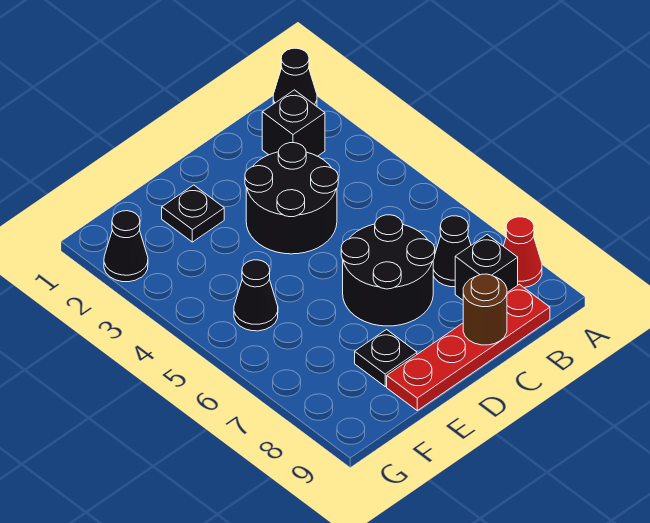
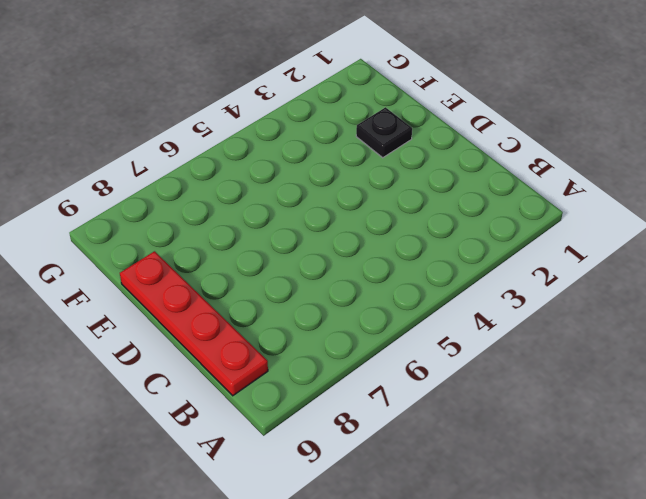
none -> black cone A1 level 1
none -> red cone A8 level 1
none -> black brick B2 level 1

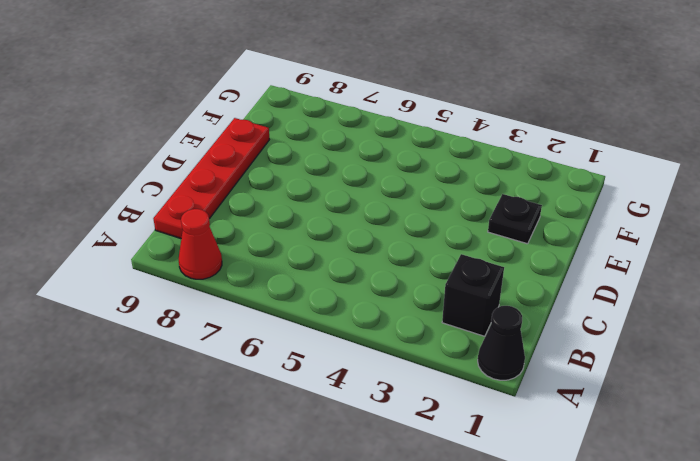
none -> black cone B7 level 1
none -> black brick B8 level 1
none -> black round brick C3:D4 level 1

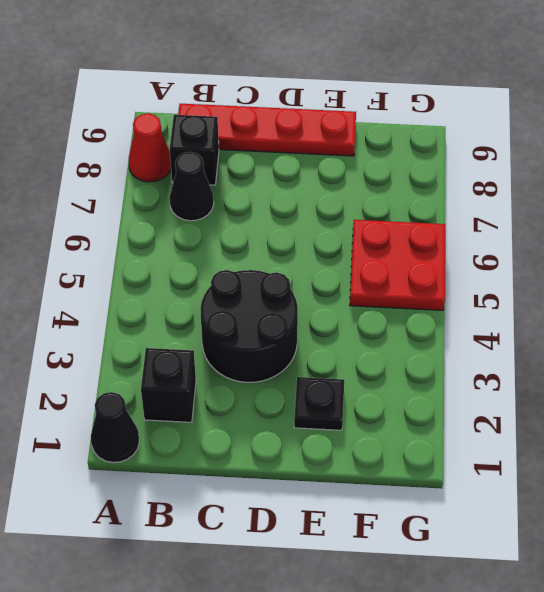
red plate F5:G6 level 1 -> black cone F5 level 1
none -> black round brick C6:D7 level 1
none -> black plate E8 level 1
none -> black cone G2 level 1

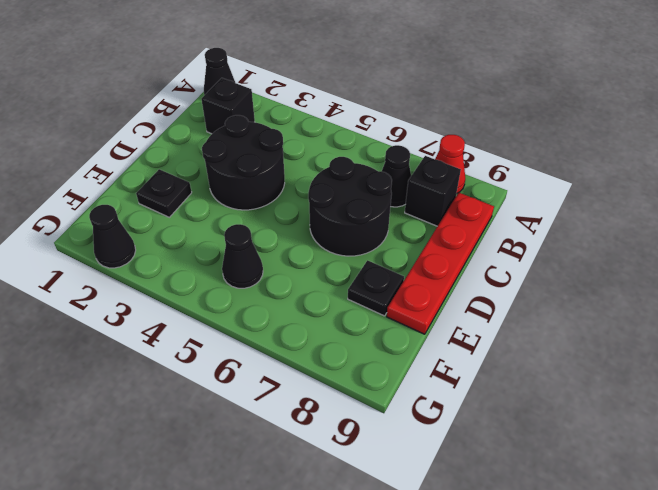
none -> brown round brick C9 level 2

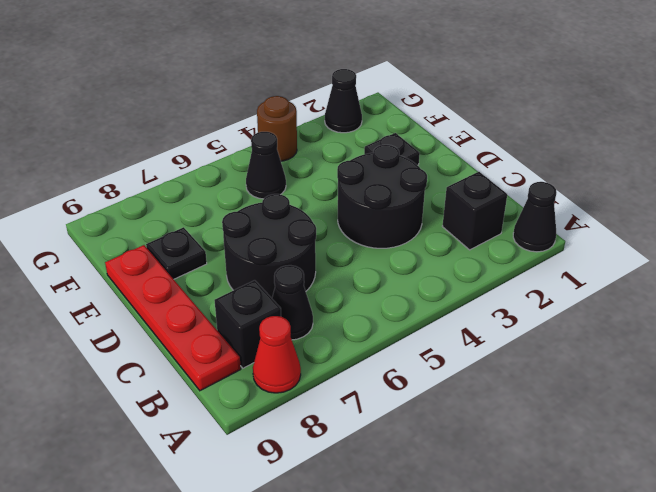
brown round brick G4 level 1 -> brown round brick C9 level 2

